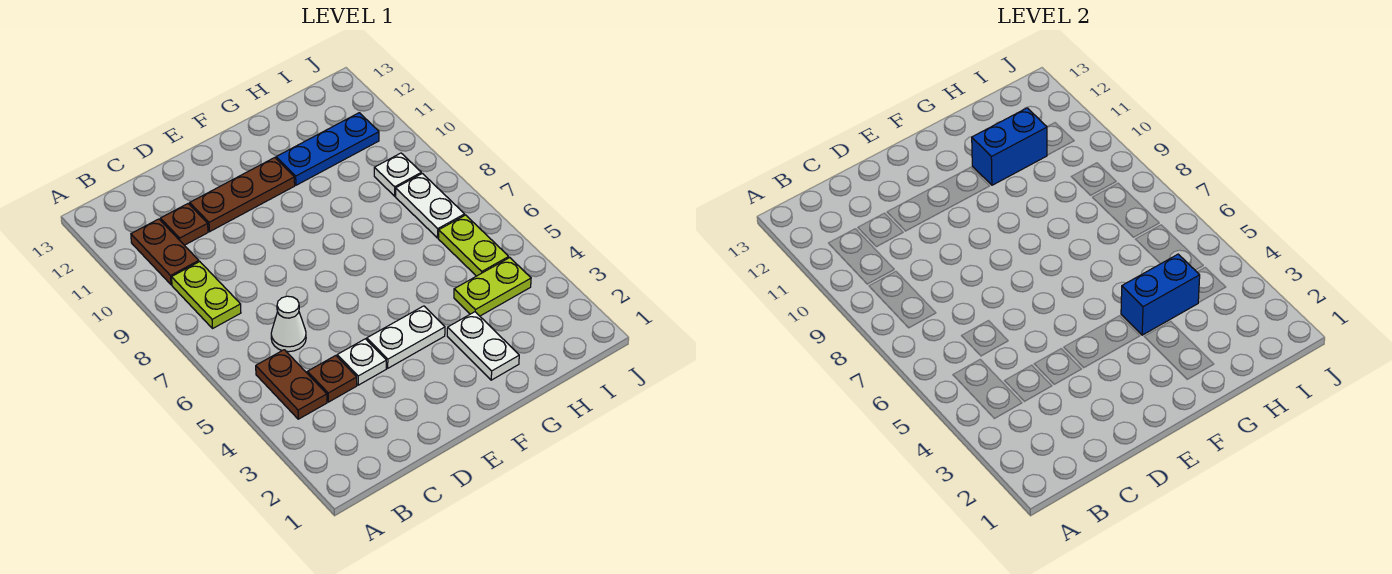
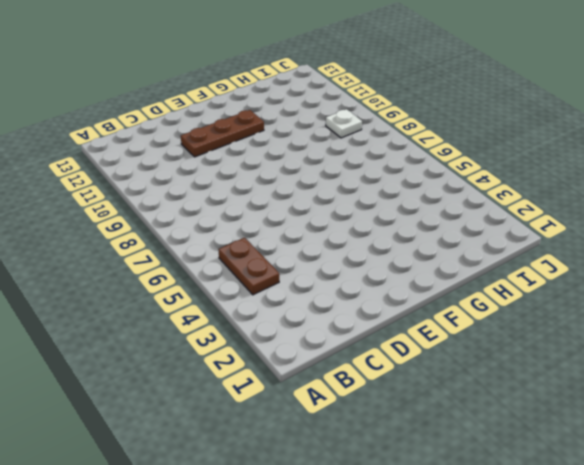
none -> lime plate B8:B9 level 1
none -> brown plate B10:B11 level 1
none -> brown plate C4 level 1

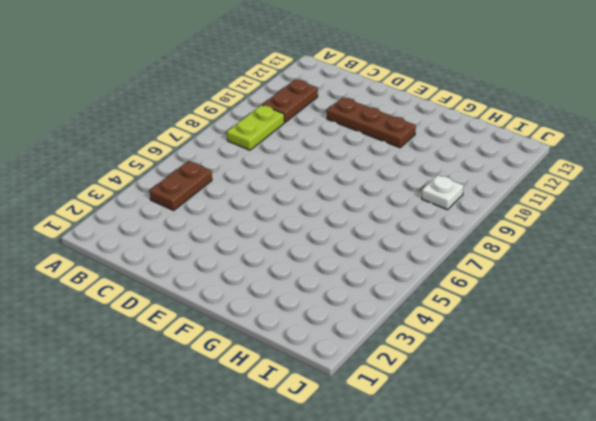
none -> brown plate C4 level 1
none -> white cone C6 level 1
none -> brown plate C11 level 1

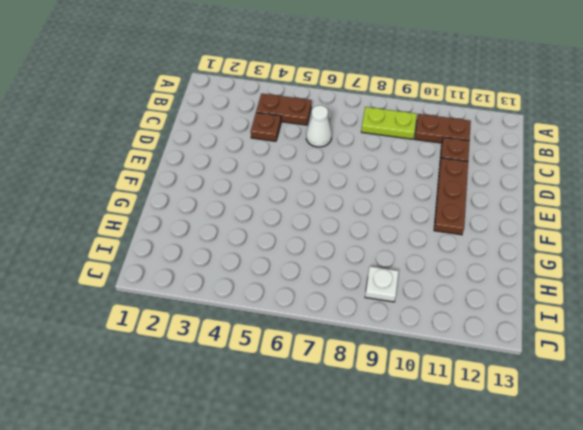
none -> white plate D4 level 1
none -> white plate E4:F4 level 1
none -> white plate G2:G3 level 1

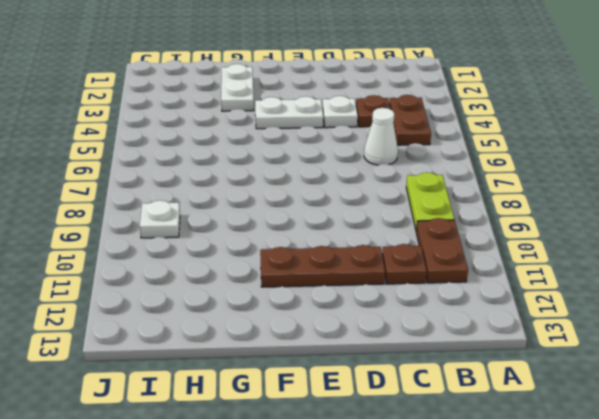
none -> blue plate G11:I11 level 1
none -> lime plate H4:I4 level 1
none -> lime plate I5:I6 level 1

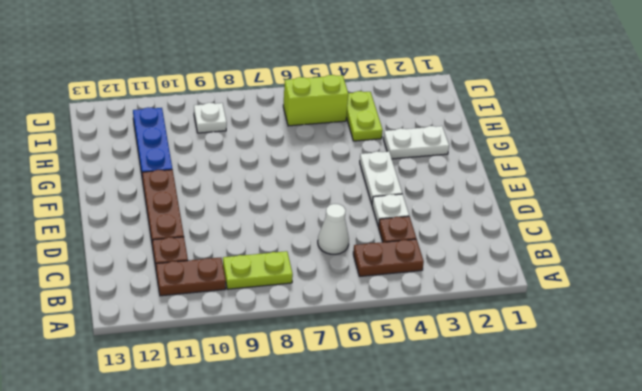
lime brick I5:I6 level 1 -> lime plate I5:I6 level 1
none -> white plate I7:I8 level 1
none -> blue brick G4:H4 level 2
none -> blue brick G11:H11 level 2

